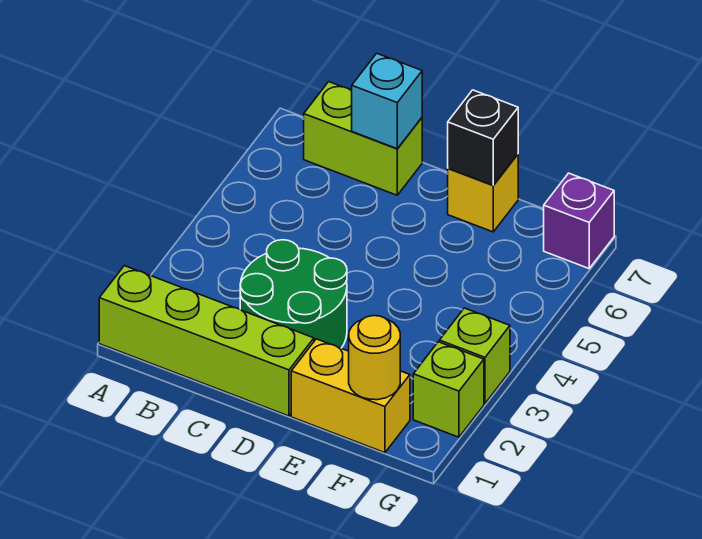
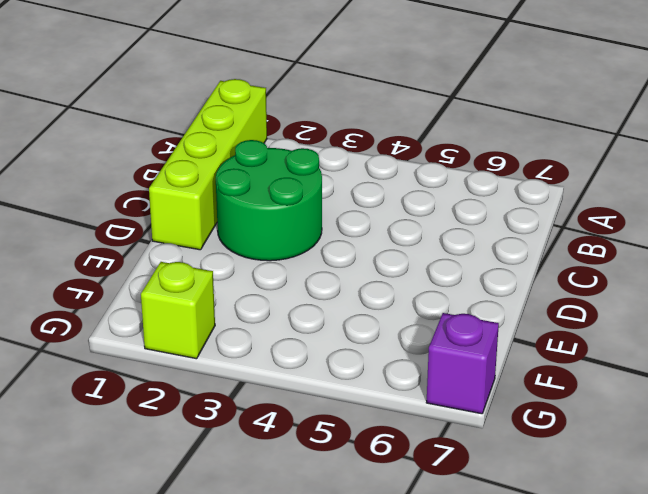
none -> lime brick B7:C7 level 1
none -> yellow brick E1:F1 level 1

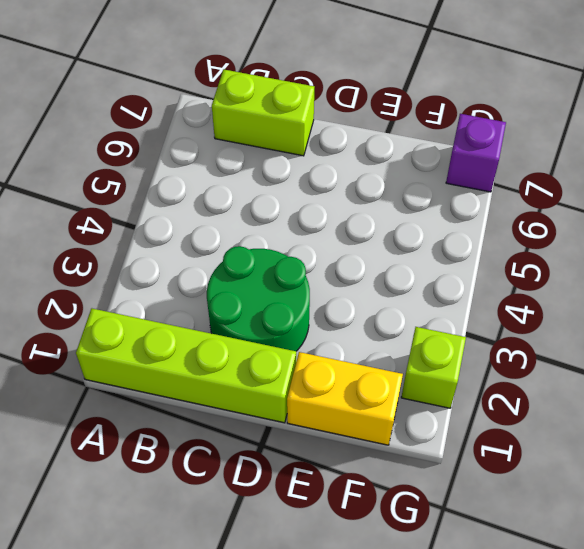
none -> yellow brick E7 level 1
none -> lime brick G3 level 1

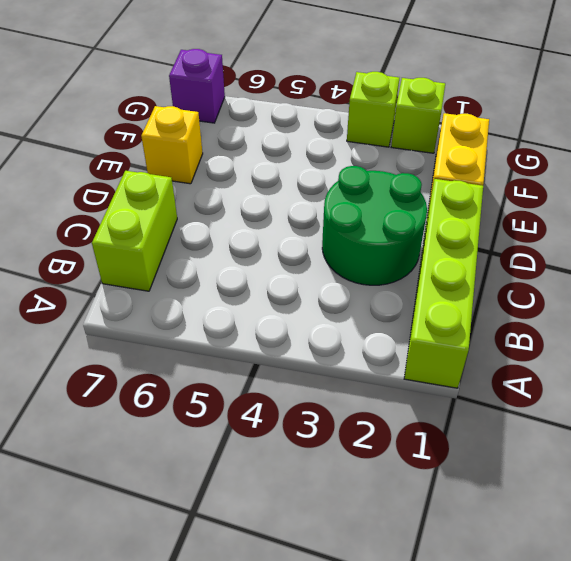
none -> cyan brick C7 level 2
none -> black brick E7 level 2

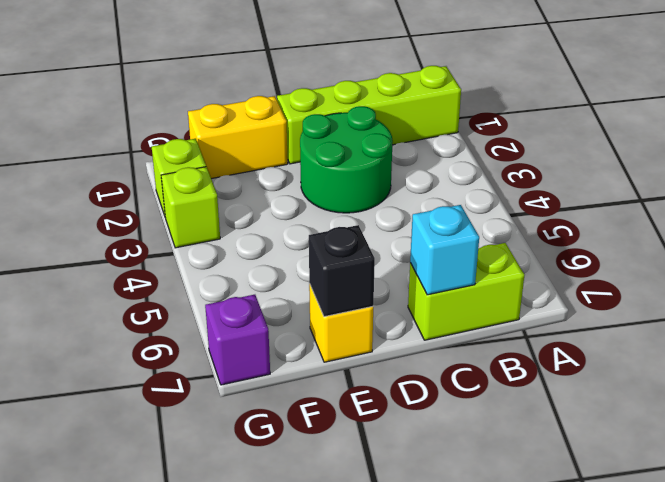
none -> yellow round brick F1 level 2

